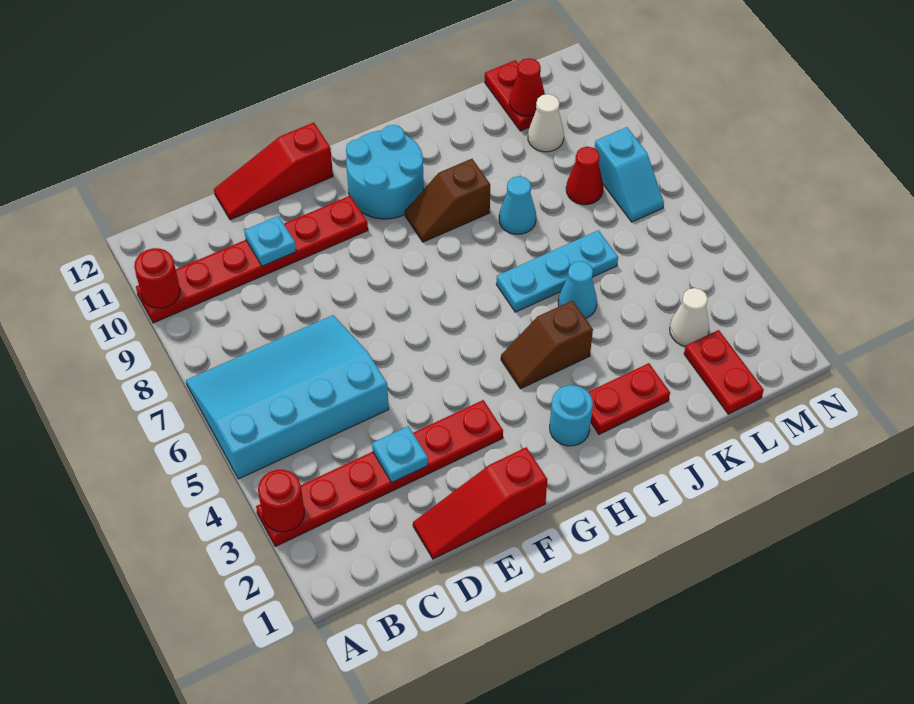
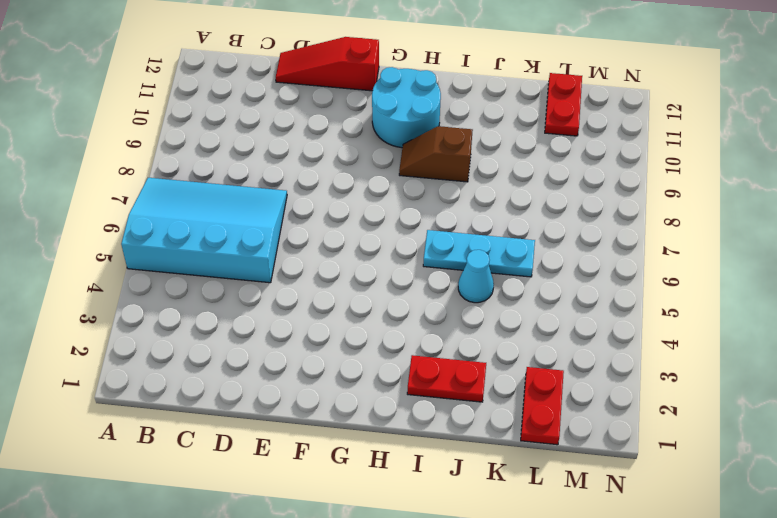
none -> red plate A3:F3 level 1
none -> red plate A10:F10 level 1
none -> red slope D1:F1 level 1 top F

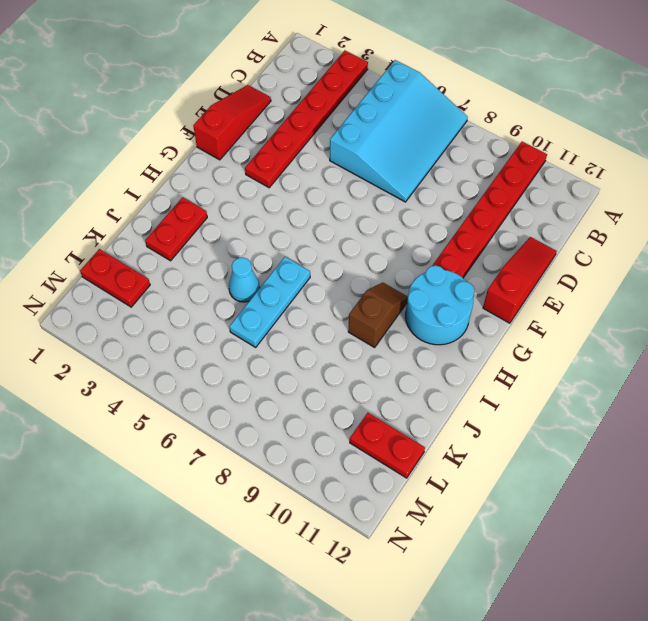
none -> cyan round brick H2 level 1
none -> brown slope H4:I4 level 1 top I
none -> cyan cone J8 level 1

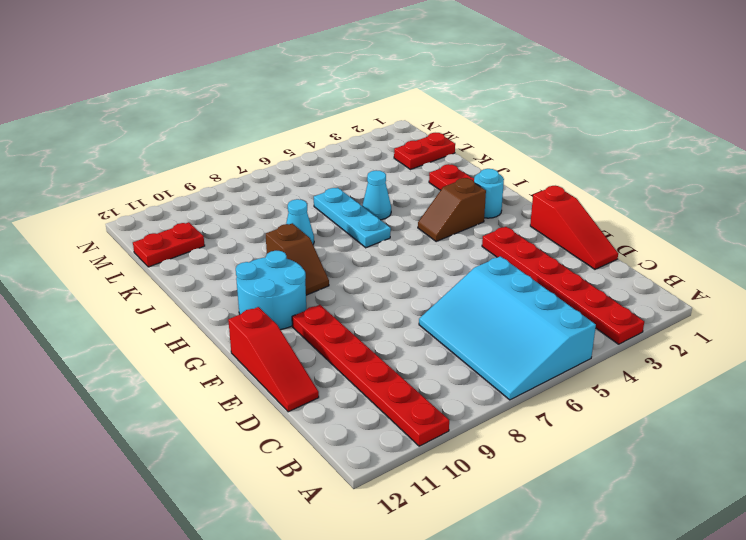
brown slope H3:H4 level 1 top 3 -> brown slope H4:I4 level 1 top I
none -> white cone L3 level 1
none -> red cone L8 level 1
none -> white cone L10 level 1

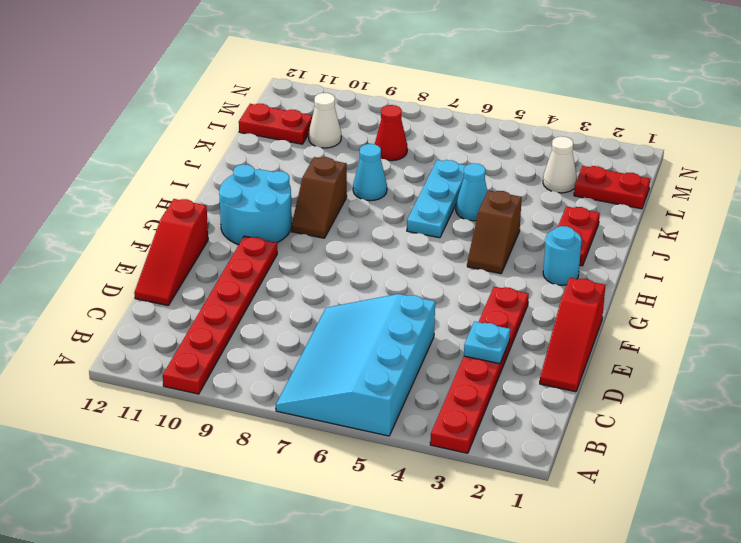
none -> cyan slope M7:M8 level 1 top 8
none -> red round brick A3 level 2
none -> red round brick A10 level 2

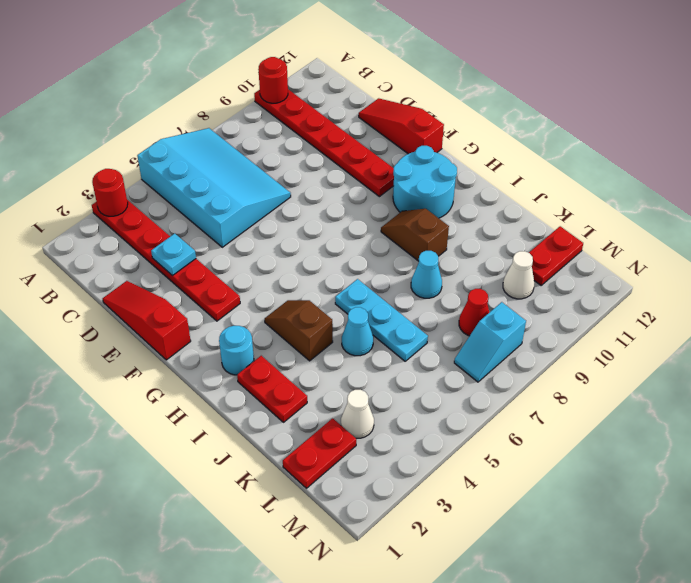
none -> cyan plate D10 level 2
none -> red cone L11 level 2

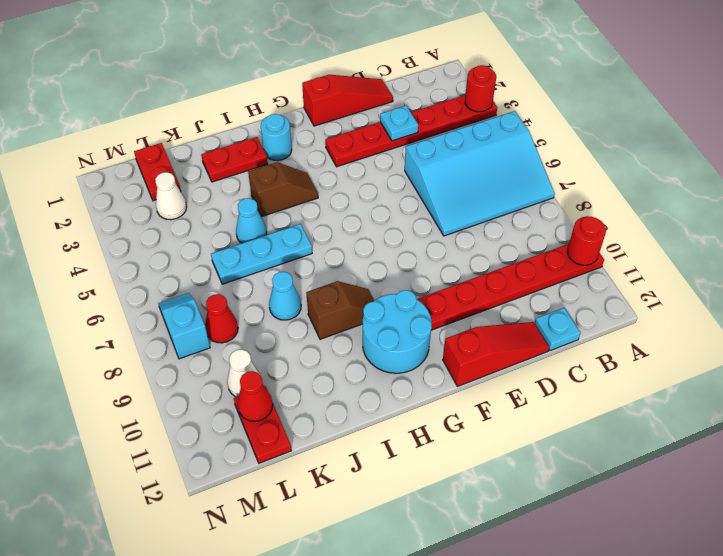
cyan plate C12 level 1 -> cyan plate D10 level 2

